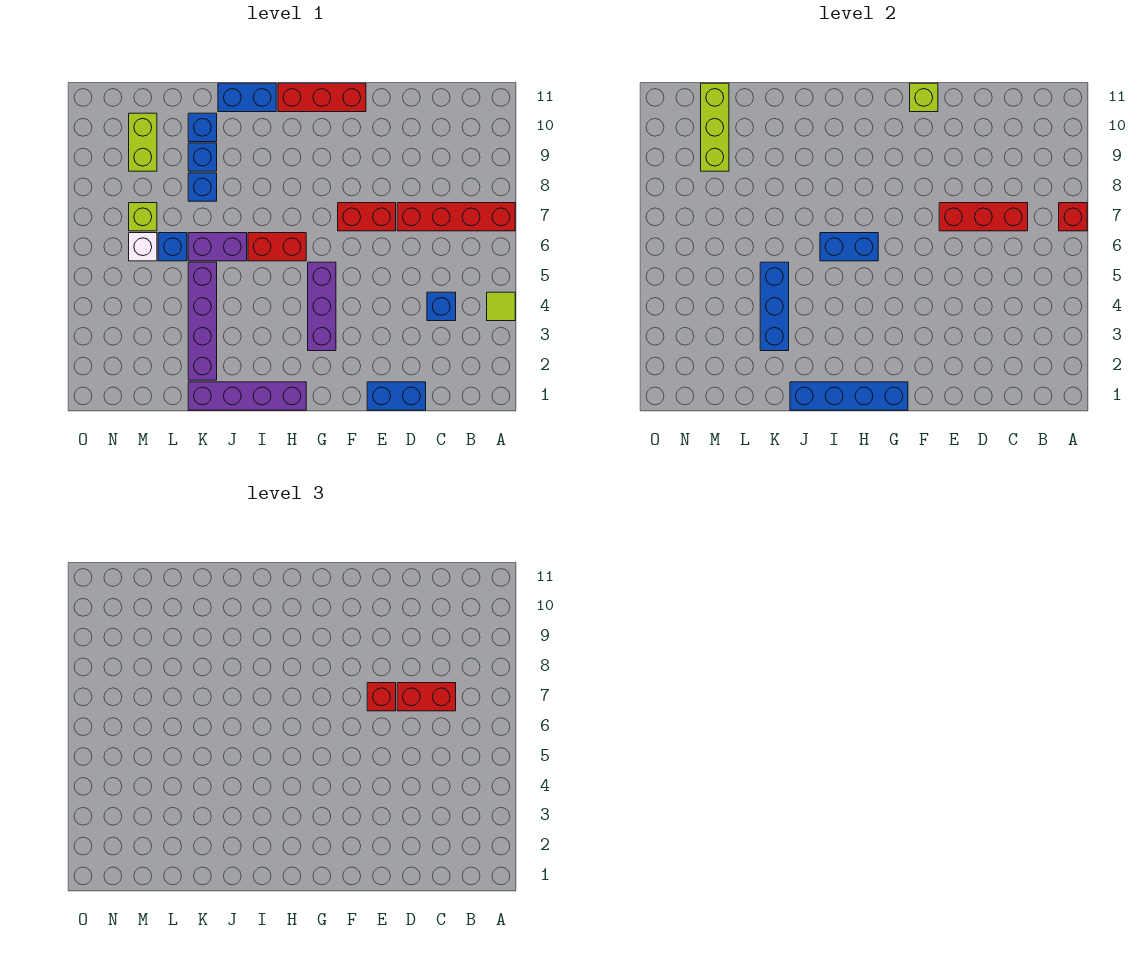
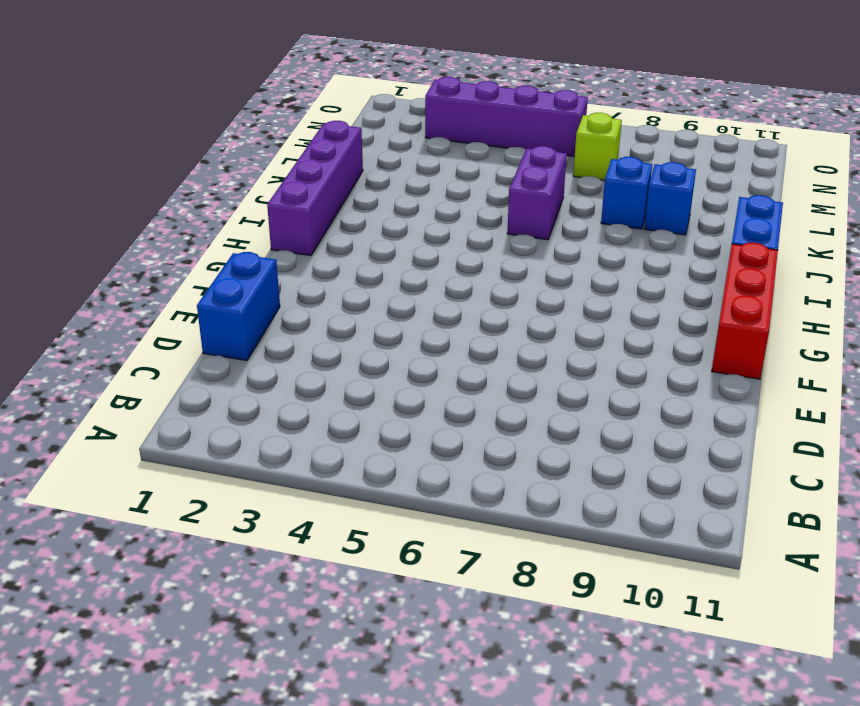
purple brick N3:N6 level 1 -> purple brick K2:K5 level 1
none -> lime tile A4 level 1
none -> red brick A7:D7 level 1
none -> blue brick C4 level 1

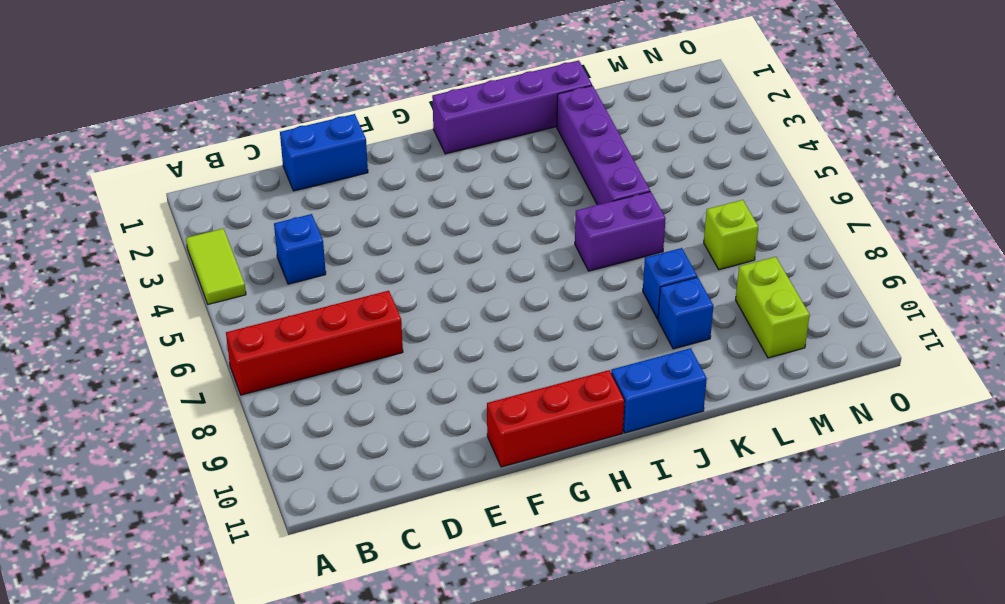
lime tile A3:A4 level 1 -> lime tile A4 level 1
none -> red brick E7:F7 level 1
none -> purple brick G3:G5 level 1
none -> red brick H6:I6 level 1

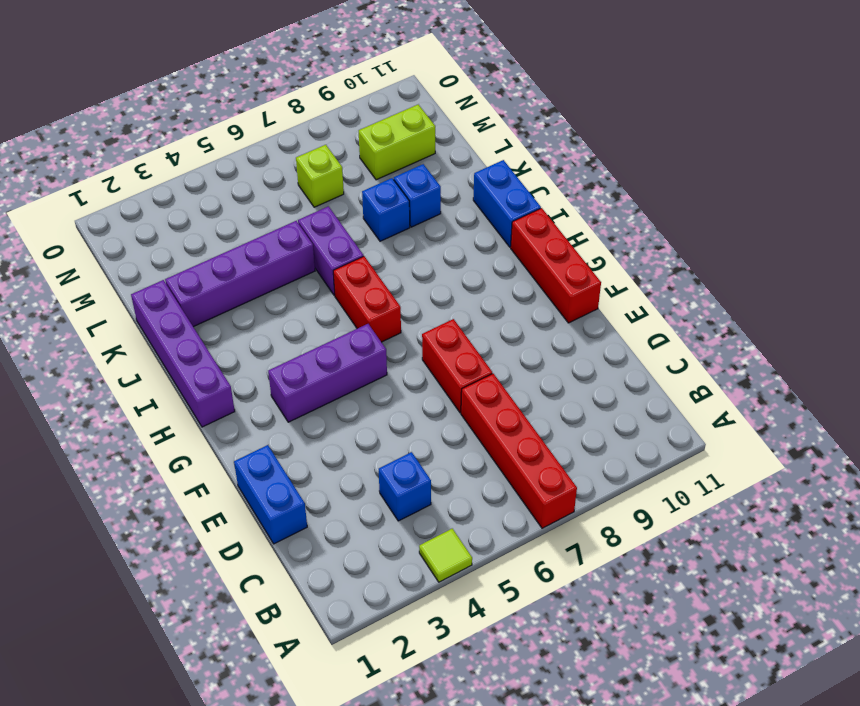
none -> blue brick K10 level 1
none -> blue brick L6 level 1
none -> white brick M6 level 1

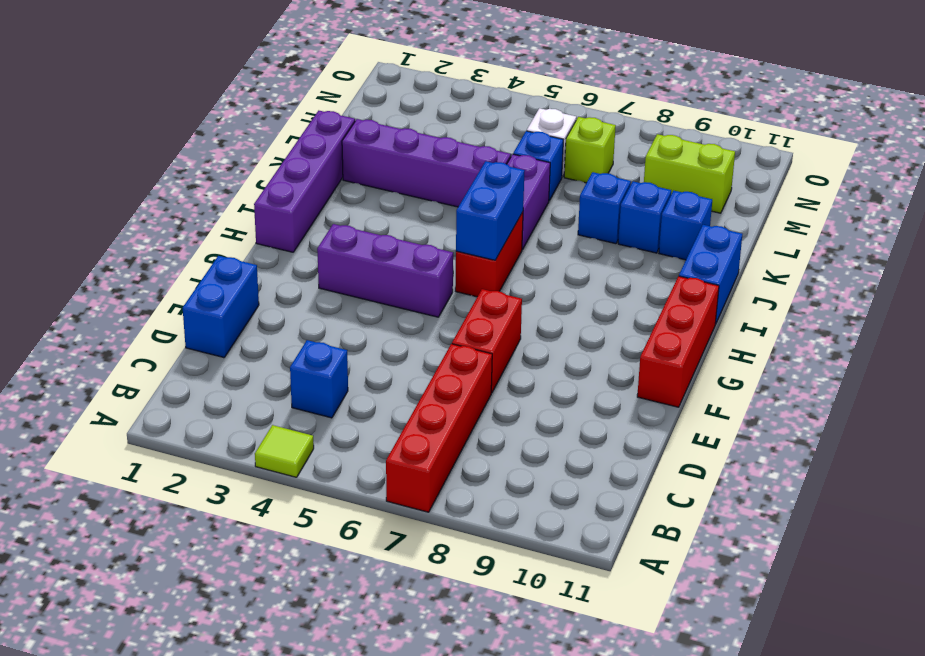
none -> red brick A7 level 2
none -> red brick C7:E7 level 2
none -> lime brick F11 level 2

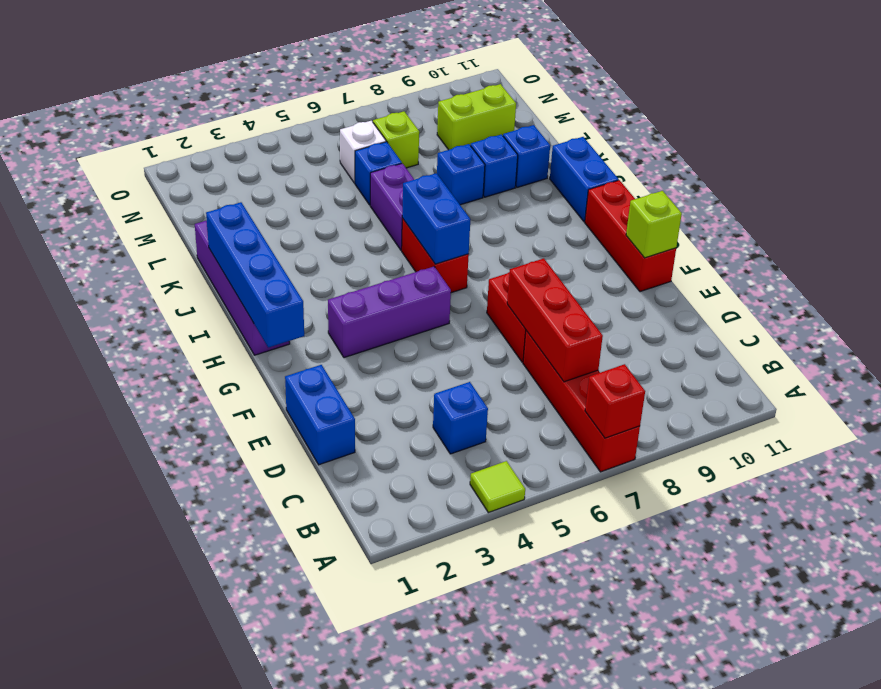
none -> purple brick K2:K5 level 1
none -> blue brick K3:K5 level 2
none -> lime brick M9:M11 level 2

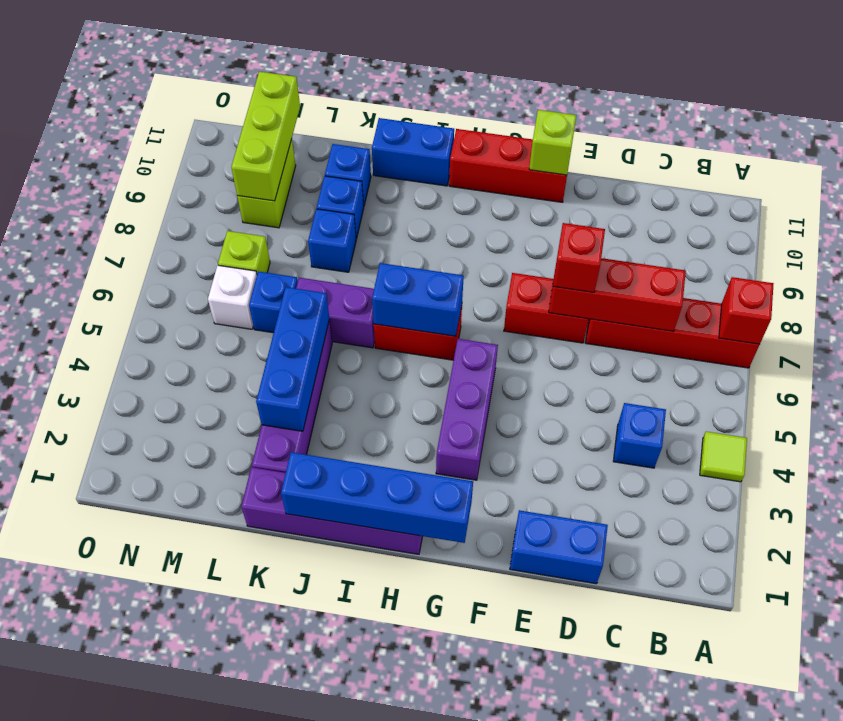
none -> red brick C7:D7 level 3

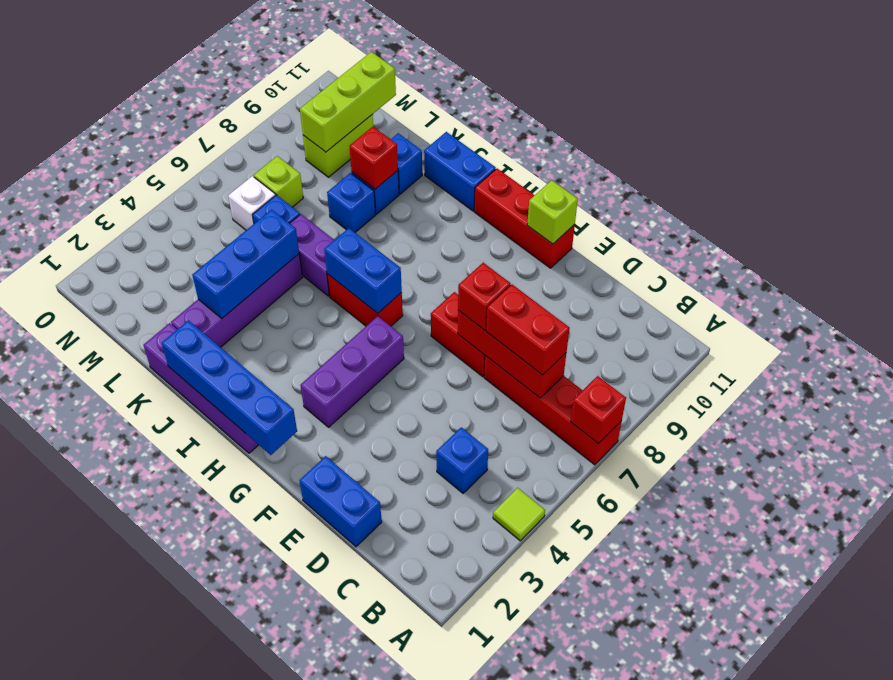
red brick K9 level 2 -> none

